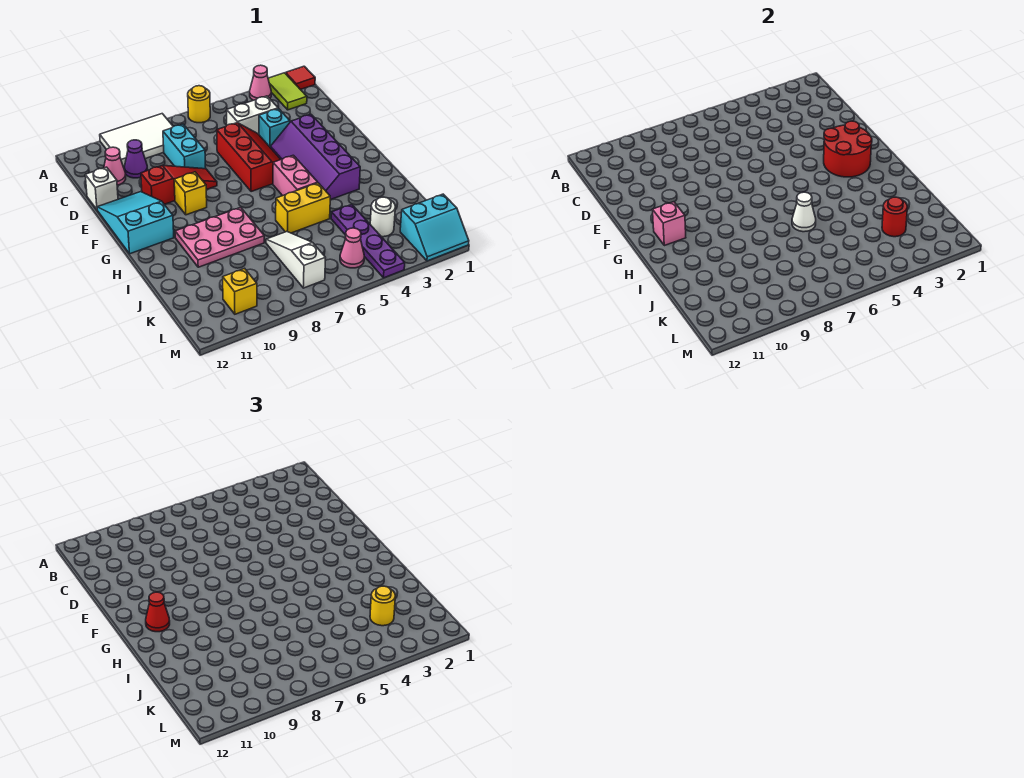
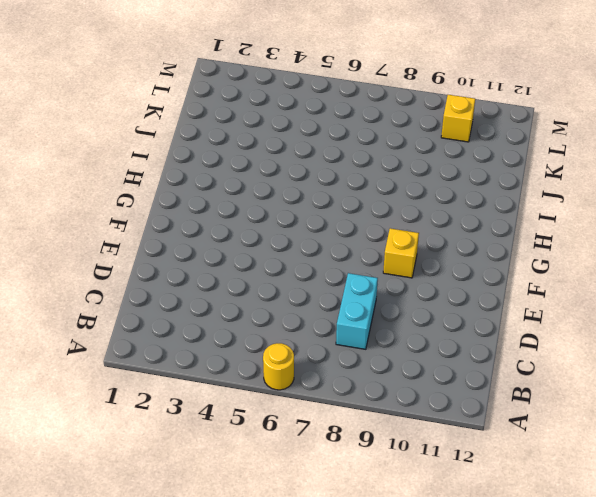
none -> red tile A1 level 1
none -> lime tile A2:B2 level 1
none -> pink cone A3 level 1
none -> white tile A8:B10 level 1

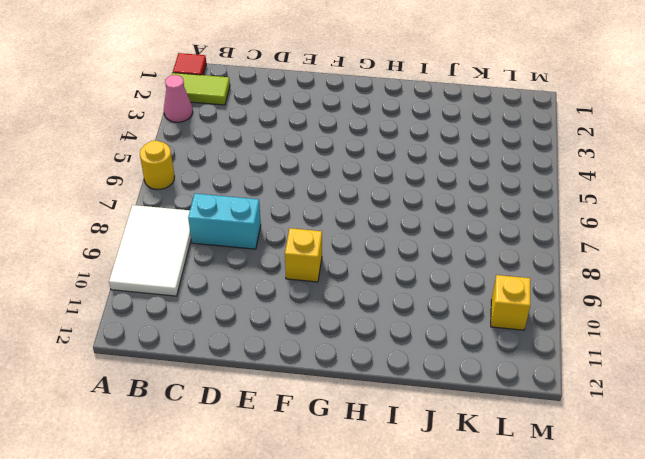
none -> white brick C4:C5 level 1
none -> purple cone C10 level 1
none -> pink cone C11 level 1
none -> cyan brick D4 level 1

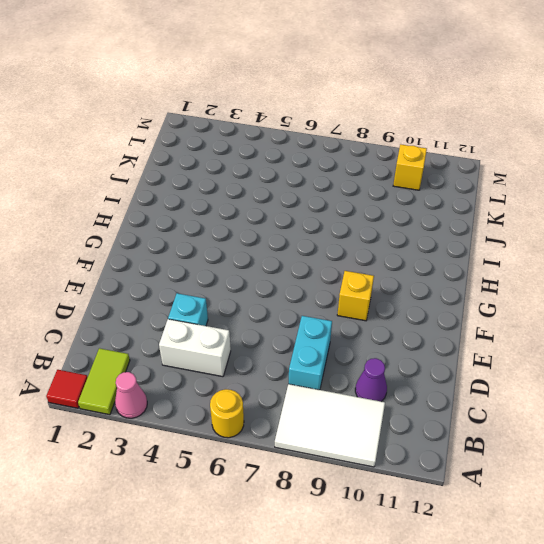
none -> pink cone C11 level 1
none -> red slope D5:F6 level 1 top 6
none -> white brick D12 level 1
none -> purple slope E3:H4 level 1 top 3

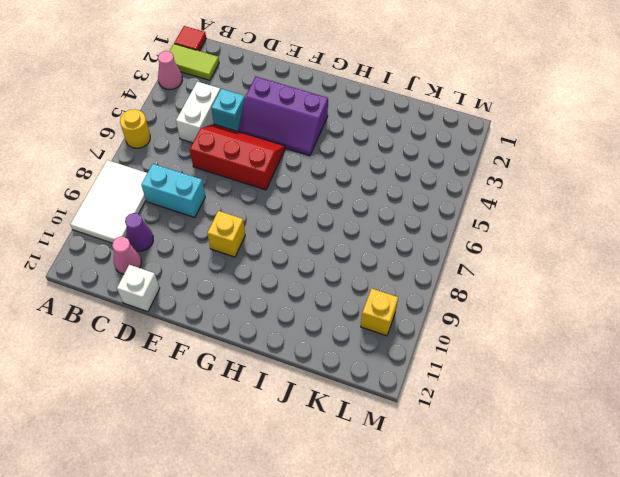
purple slope E3:G4 level 1 top 3 -> purple slope E3:H4 level 1 top 3
none -> red slope E8:E10 level 1 top 10
none -> cyan slope E11:G12 level 1 top G
none -> pink brick G5:H5 level 1
none -> pink plate H8:I10 level 1

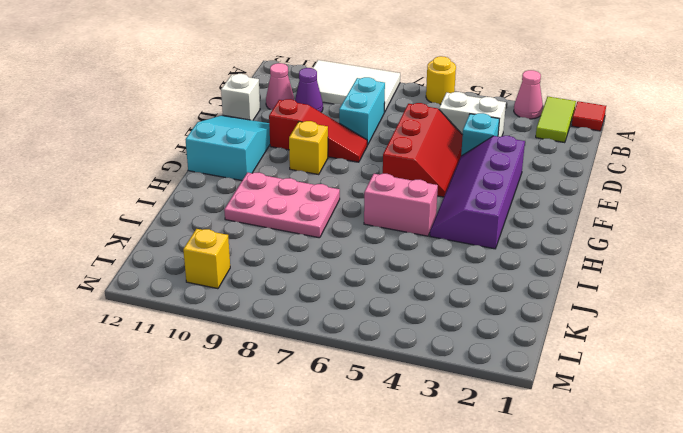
pink brick H5:H6 level 1 -> pink brick G5:H5 level 1
none -> yellow brick I5:I6 level 1
none -> purple plate J4:M4 level 1
none -> white slope J7:L7 level 1 top L
none -> white round brick K3 level 1

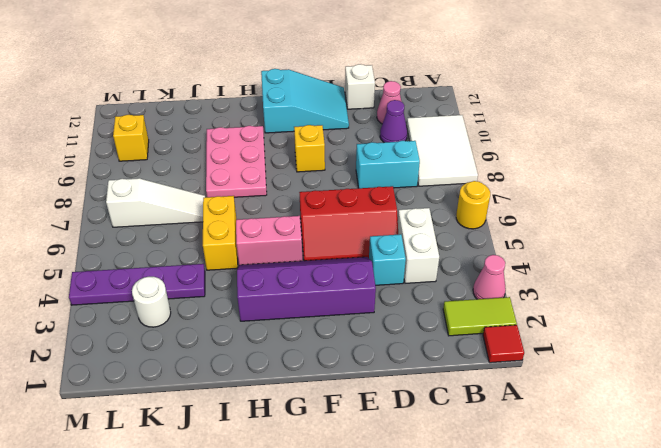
none -> red slope E8:E10 level 1 top 10
none -> cyan slope L1:M2 level 1 top L
none -> pink cone L5 level 1
none -> red round brick F2:G3 level 2

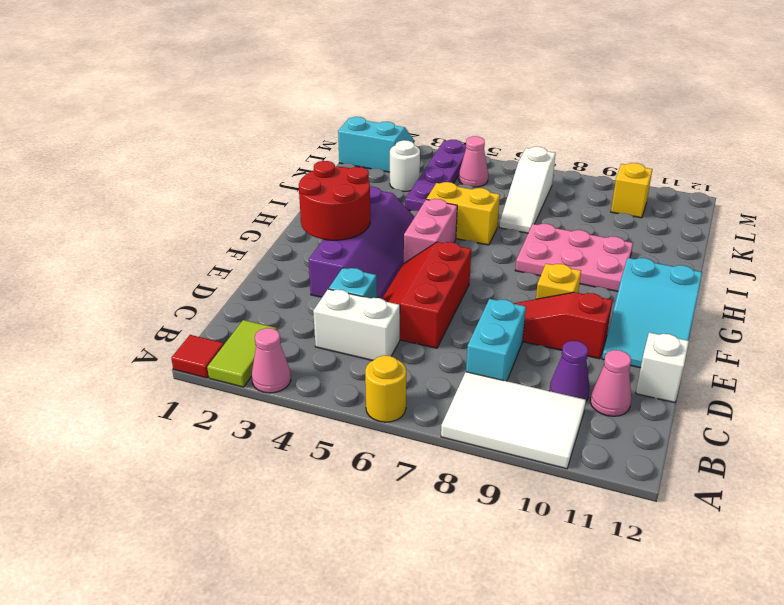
none -> pink brick G11 level 2
none -> white cone I6 level 2
none -> red round brick K3 level 2
none -> red cone G11 level 3

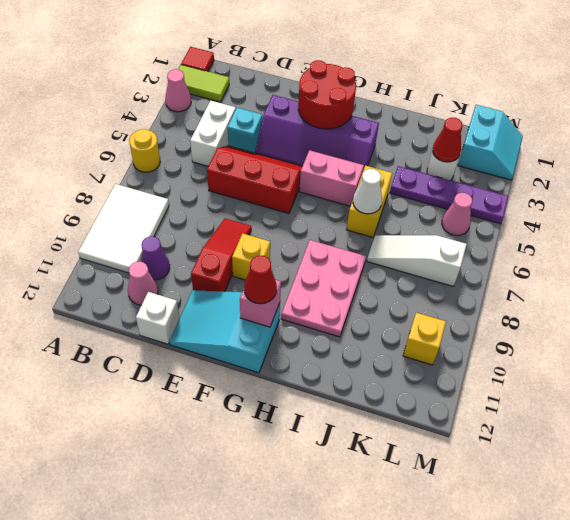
red cone K3 level 2 -> red round brick K3 level 2
none -> cyan brick C8:D8 level 1
none -> yellow round brick K3 level 3

